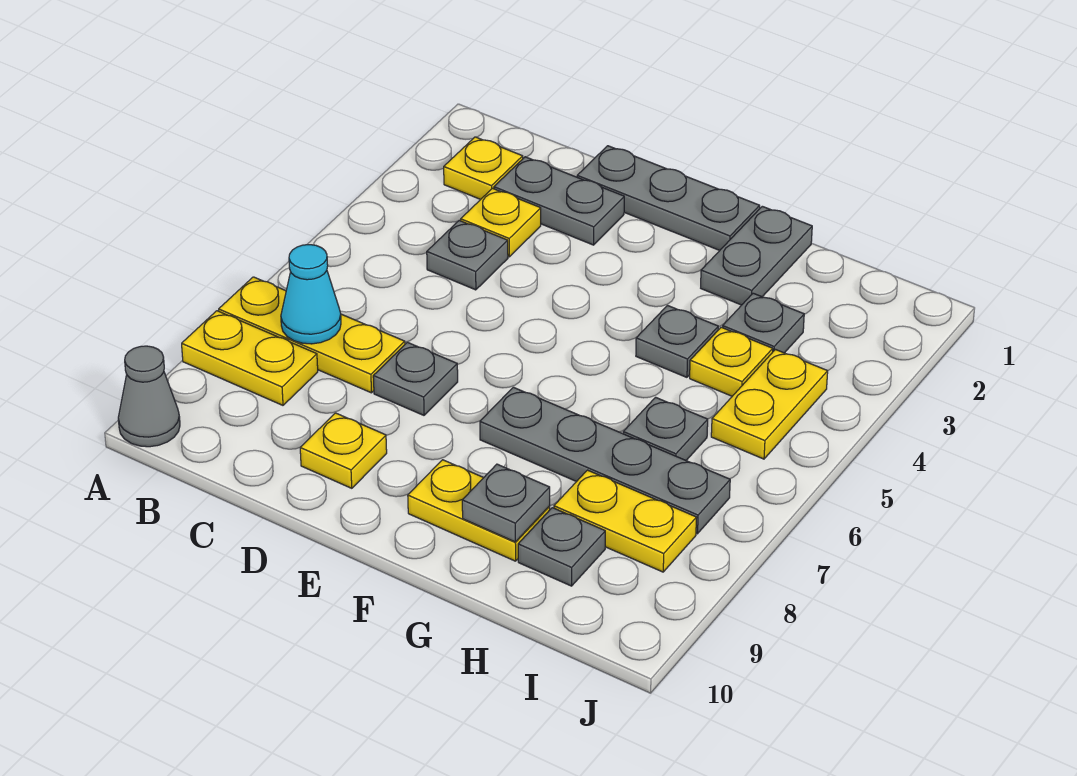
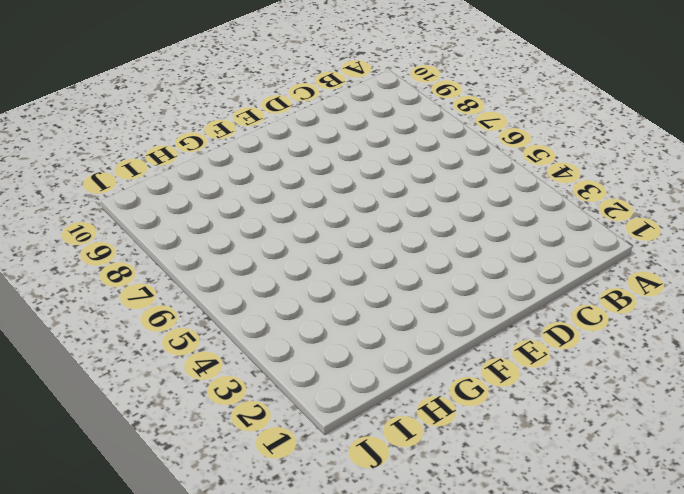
none -> yellow plate A7:C7 level 1
none -> yellow plate A8:B8 level 1
none -> grey cone A10 level 1

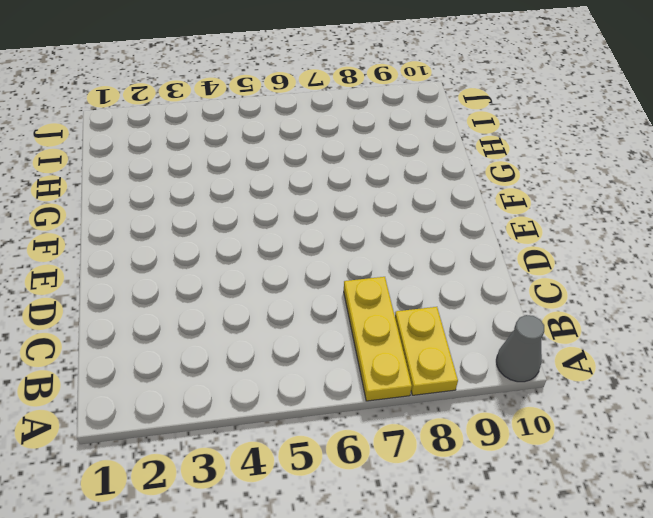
none -> yellow plate B2 level 1
none -> grey plate C2:D2 level 1
none -> yellow plate C3 level 1

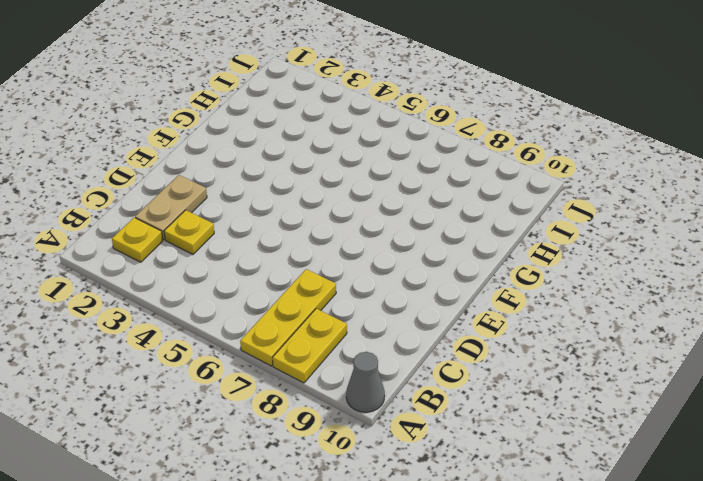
tan plate C2:D2 level 1 -> grey plate C2:D2 level 1
none -> grey plate C4 level 1
none -> grey plate D1:F1 level 1
none -> grey plate D7 level 1

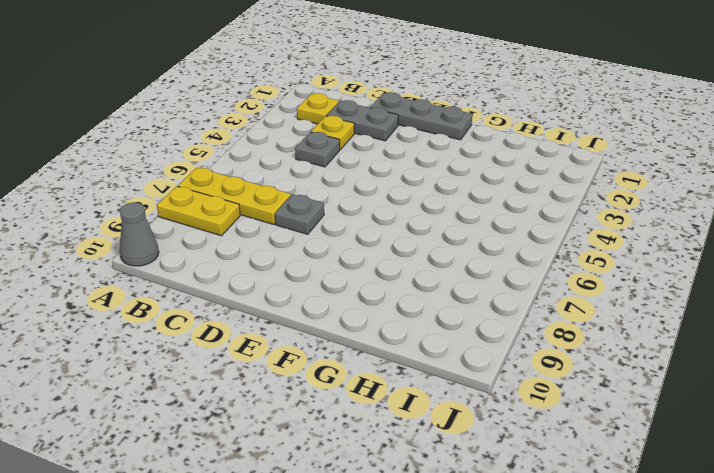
none -> yellow plate D9 level 1
none -> grey plate F7:I7 level 1
none -> yellow plate F9:G9 level 1

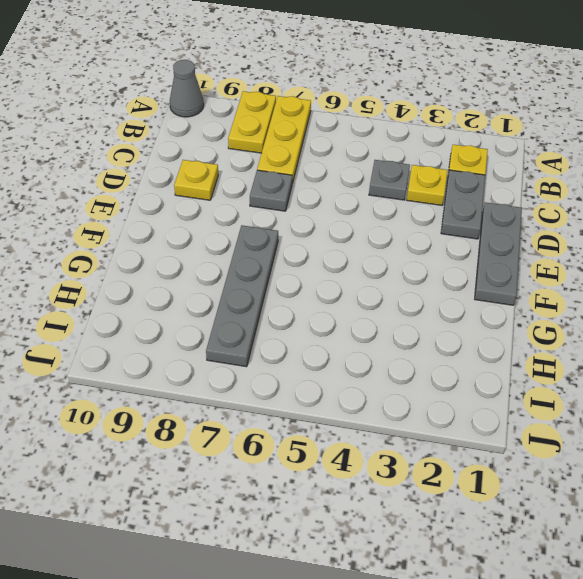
none -> yellow plate F9:G9 level 1
none -> grey plate G1:G2 level 1
none -> grey plate G4 level 1

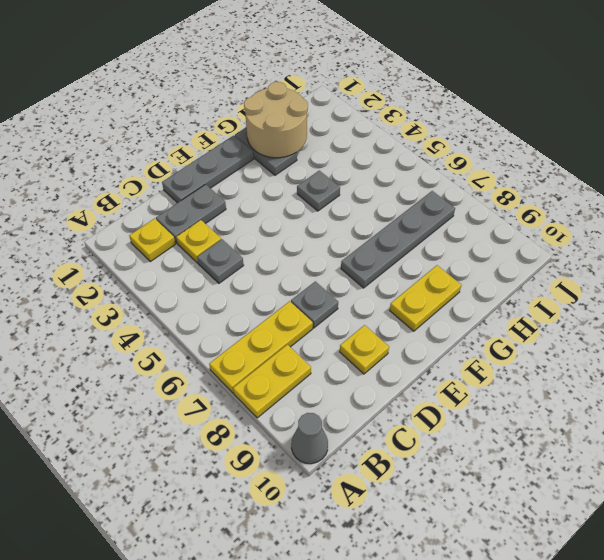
tan round brick G1:H2 level 2 -> none
none -> grey plate H3 level 1
none -> yellow plate H4 level 1
none -> grey plate H6 level 1

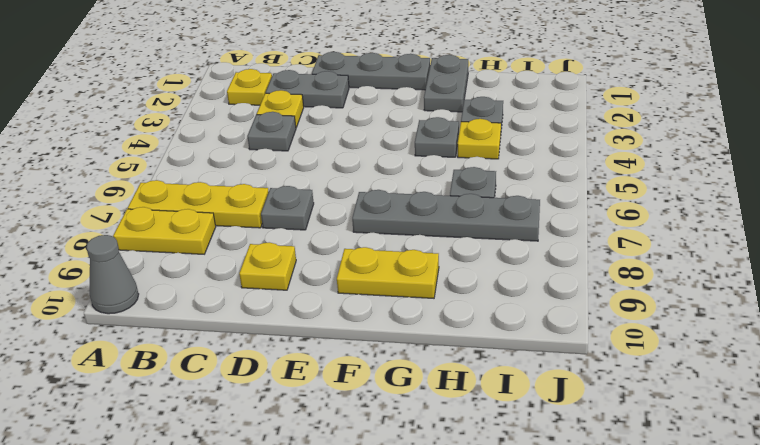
none -> yellow plate H8:I8 level 1
none -> grey plate H9 level 1
none -> yellow plate I4:I5 level 1

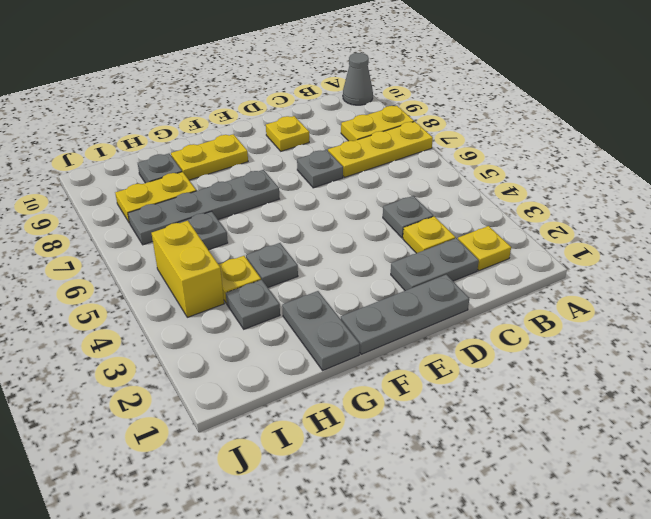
yellow brick I4:I5 level 1 -> yellow plate I4:I5 level 1
none -> cyan cone B7 level 2
none -> grey plate G9 level 2

